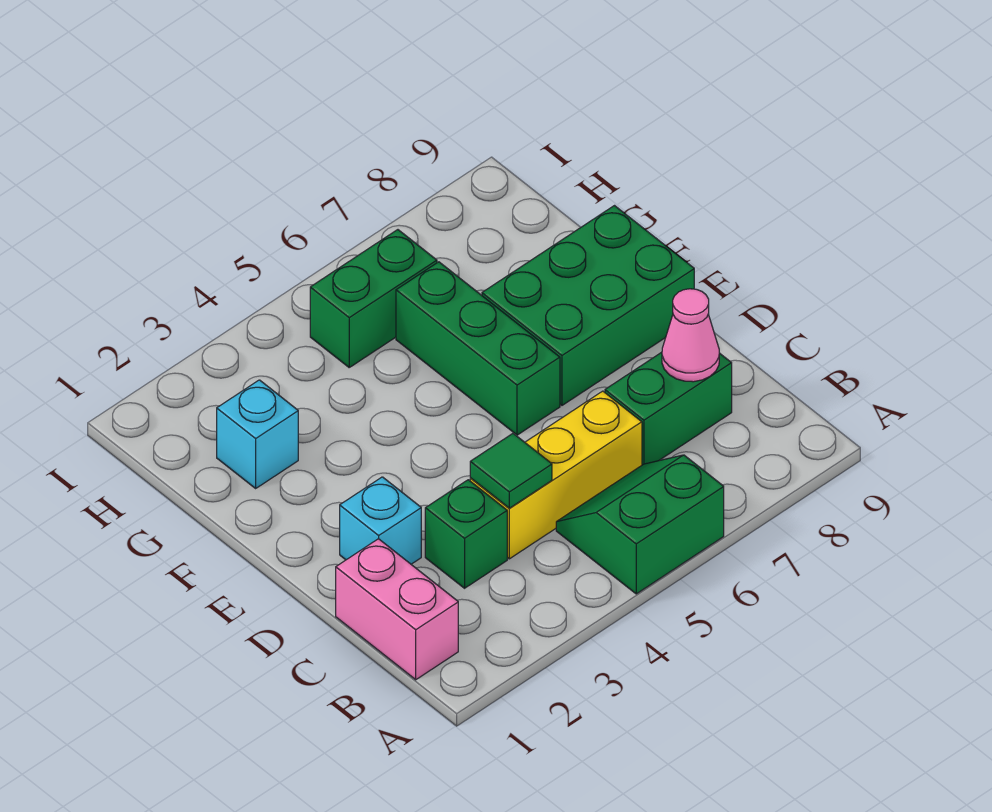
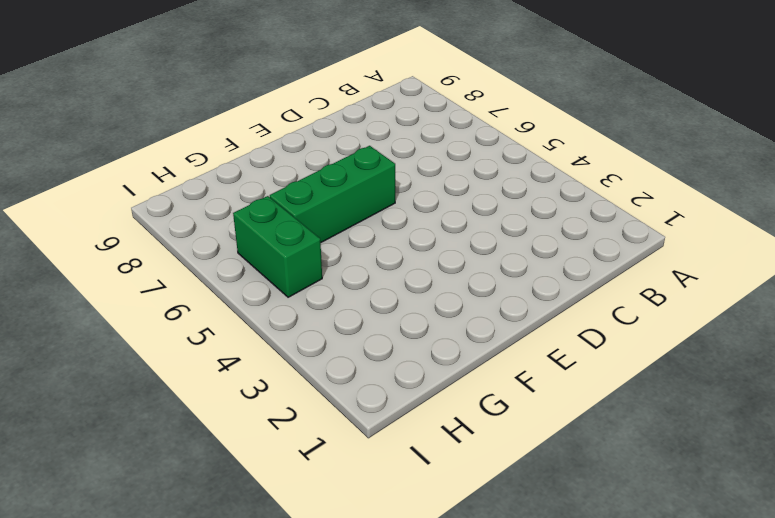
none -> green slope A5:B6 level 1 top A
none -> pink brick B1:C1 level 1
none -> green brick C3 level 1

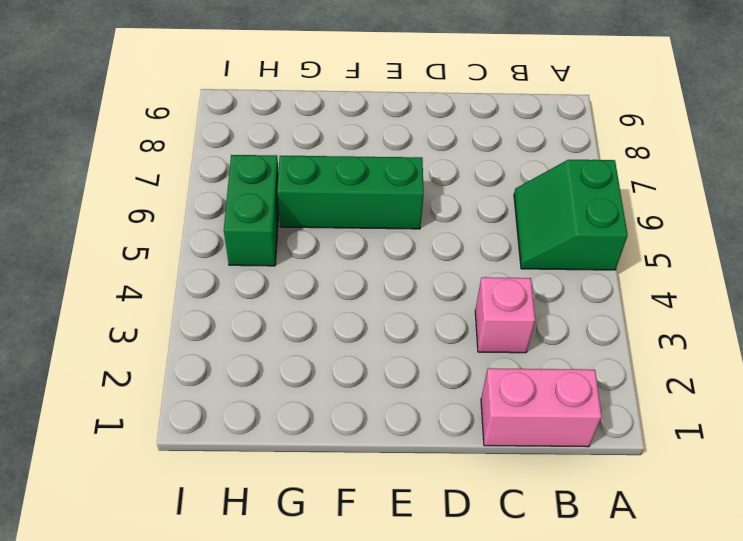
pink brick C3 level 1 -> green brick C3 level 1
none -> yellow brick C4:C6 level 1
none -> green brick C7:C8 level 1
none -> cyan brick D2 level 1

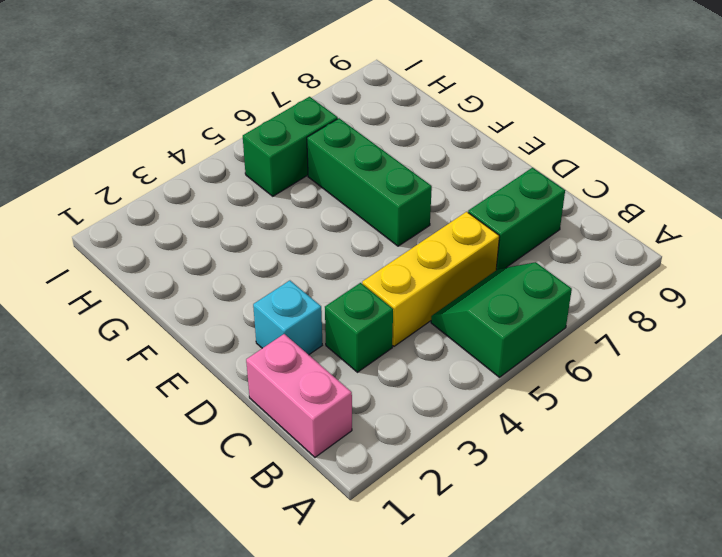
none -> green brick E7:F9 level 1
none -> cyan brick G2 level 1
none -> green tile C4 level 2

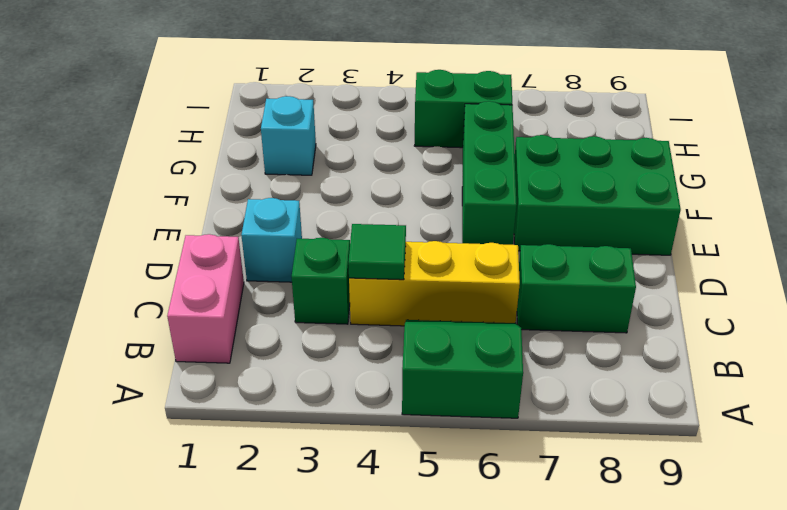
none -> pink cone C8 level 2

